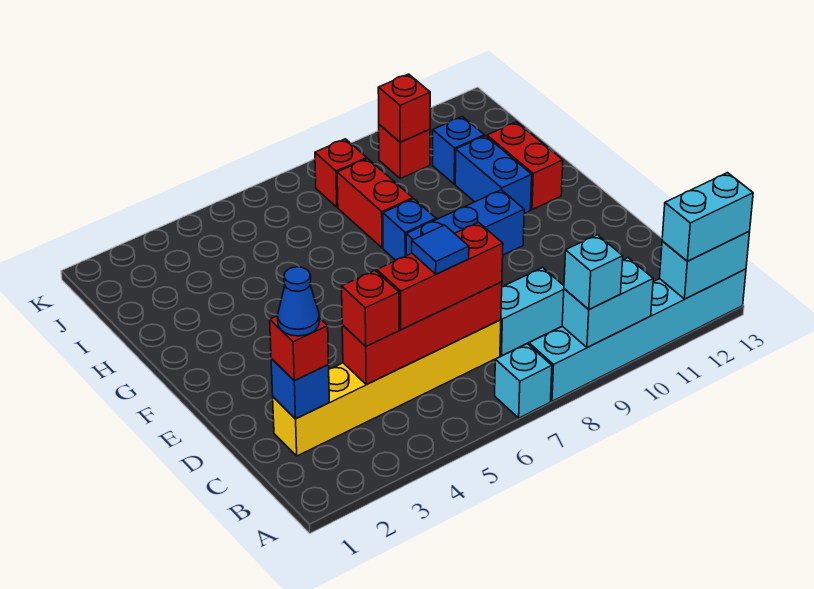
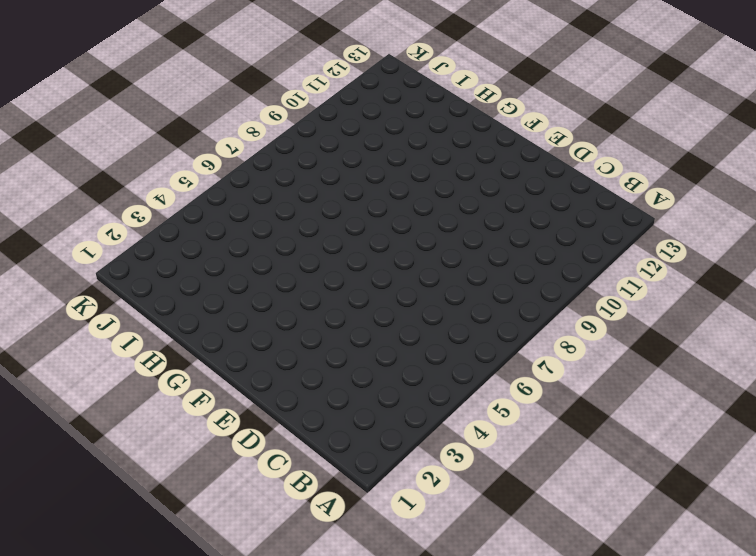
none -> cyan brick A7 level 1
none -> cyan brick A8:A13 level 1
none -> yellow brick C2:C7 level 1

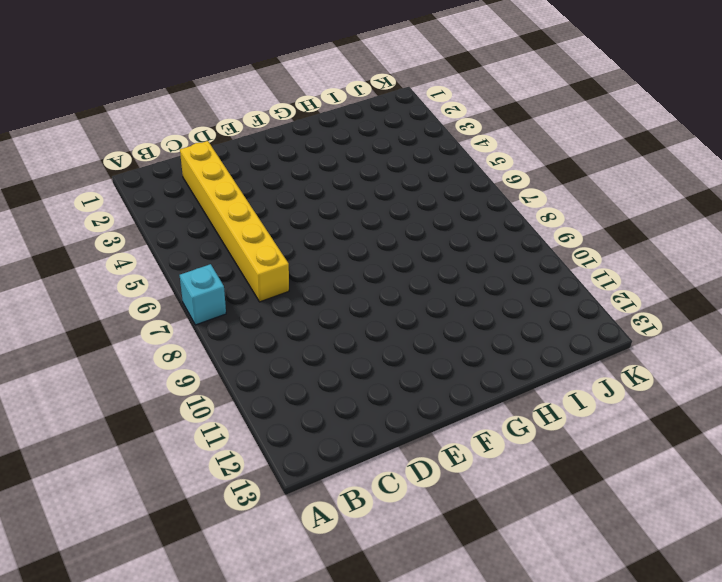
none -> cyan brick A8:A13 level 1
none -> cyan brick C8:C9 level 1
none -> blue brick F8:F10 level 1

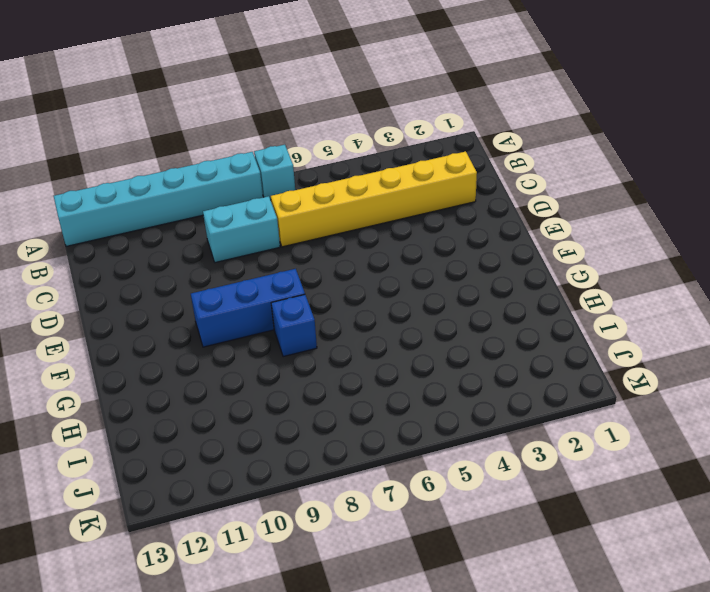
none -> blue brick G11:H11 level 1
none -> red brick G12:H12 level 1
none -> red brick H8:I8 level 1

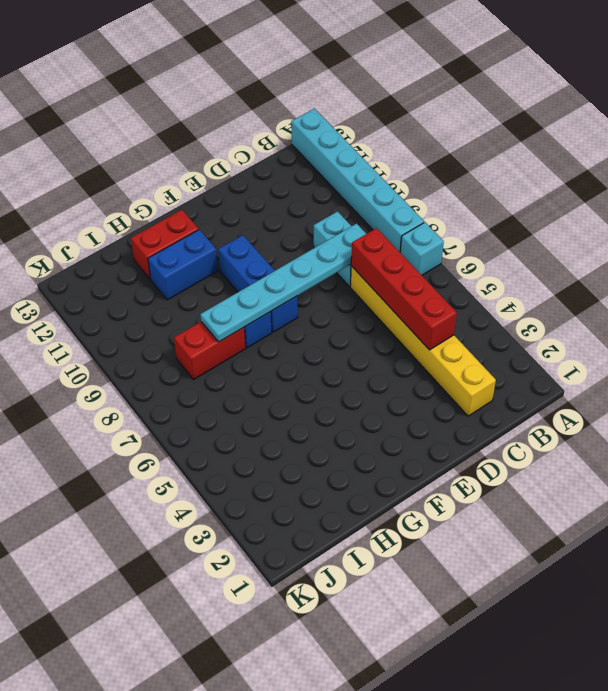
cyan plate C8:H8 level 2 -> none
none -> blue brick I11 level 1
none -> red brick J8 level 1
none -> red brick J10 level 1

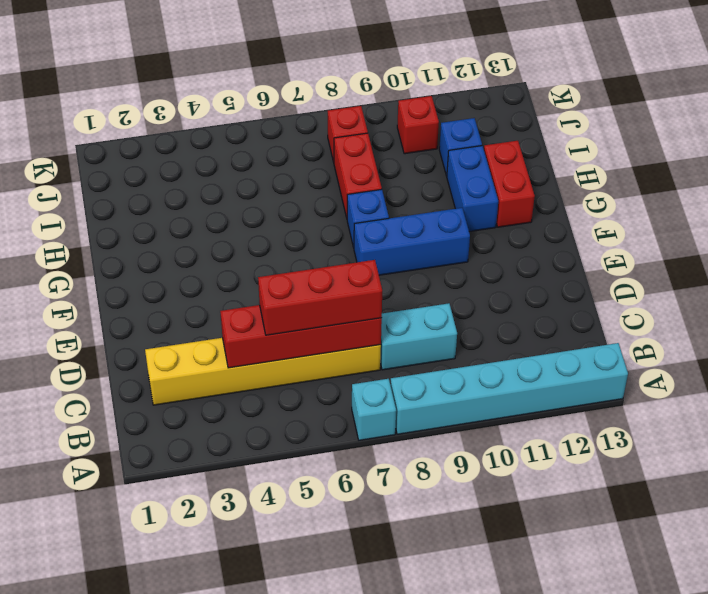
none -> cyan brick A9:A10 level 2
none -> cyan brick A12:A13 level 2
none -> blue brick C2 level 2

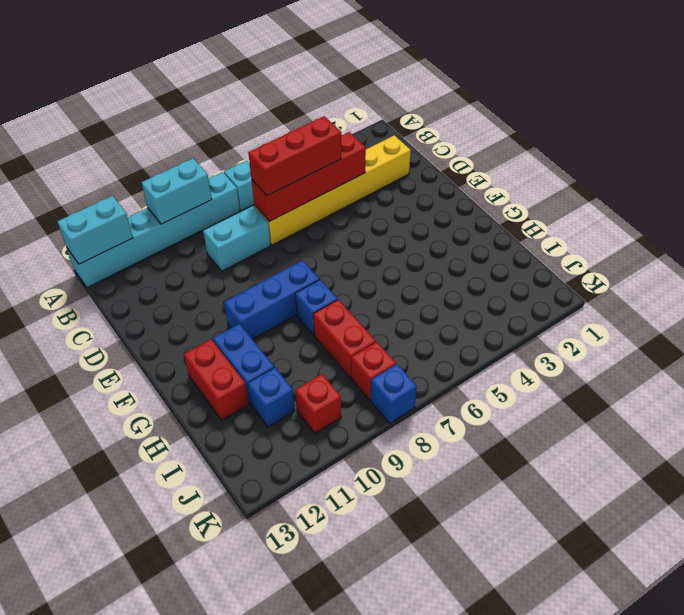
blue brick K8 level 1 -> blue brick C2 level 2
none -> red brick J10 level 2
none -> cyan brick A9 level 3
none -> cyan brick A12:A13 level 3

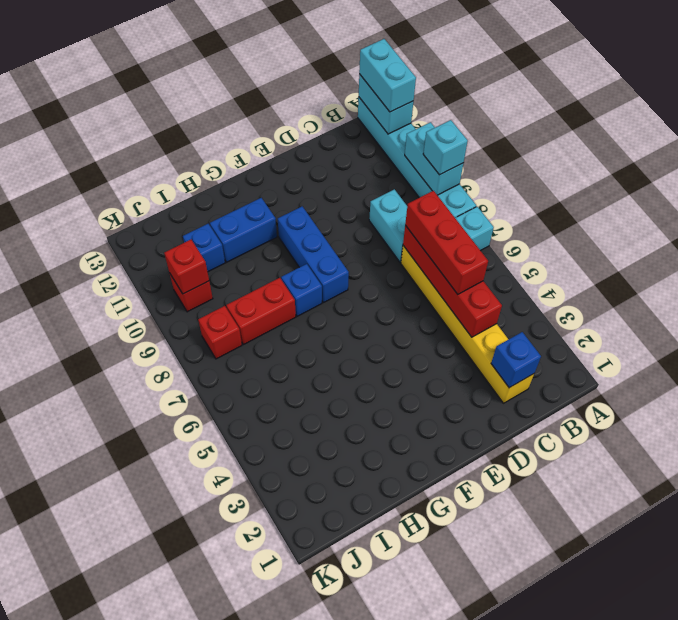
none -> red brick G12:H12 level 1
none -> red brick C2 level 3
none -> red brick C4 level 3

